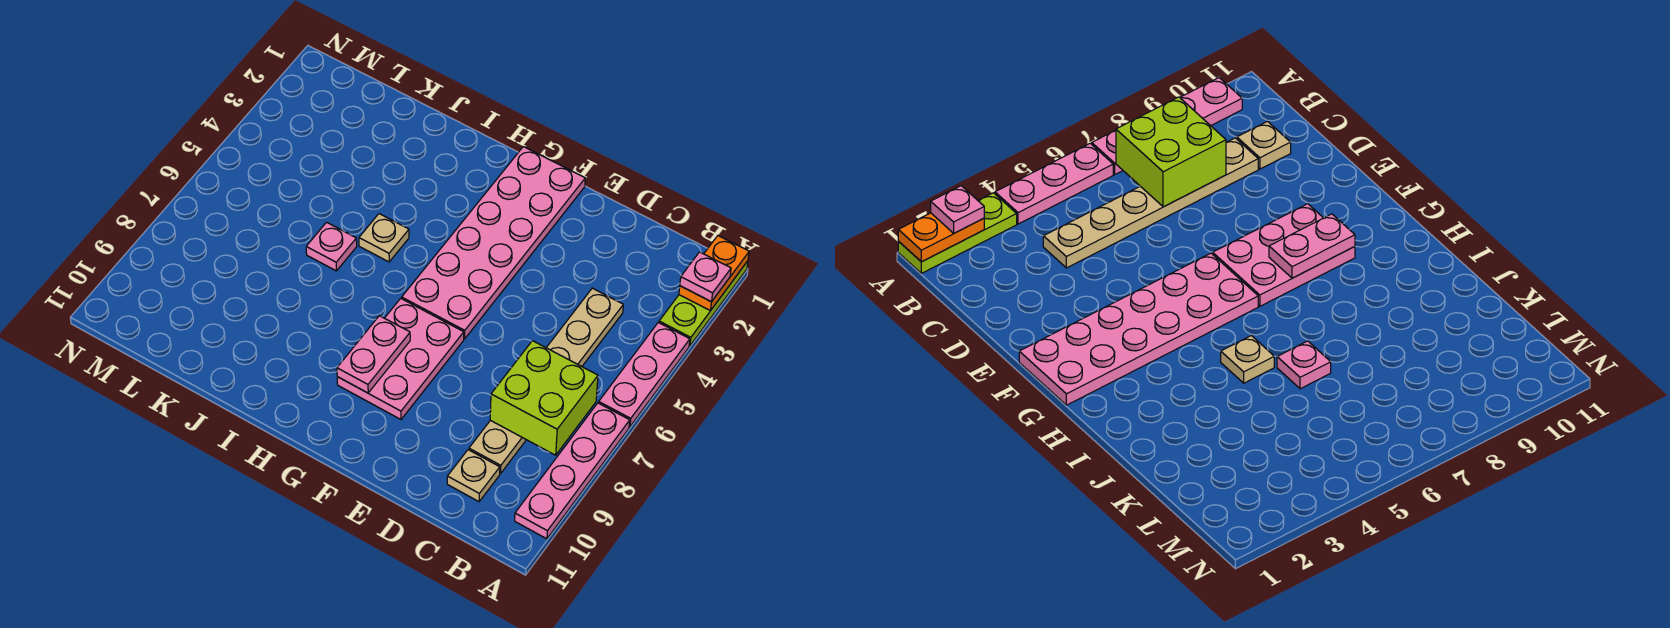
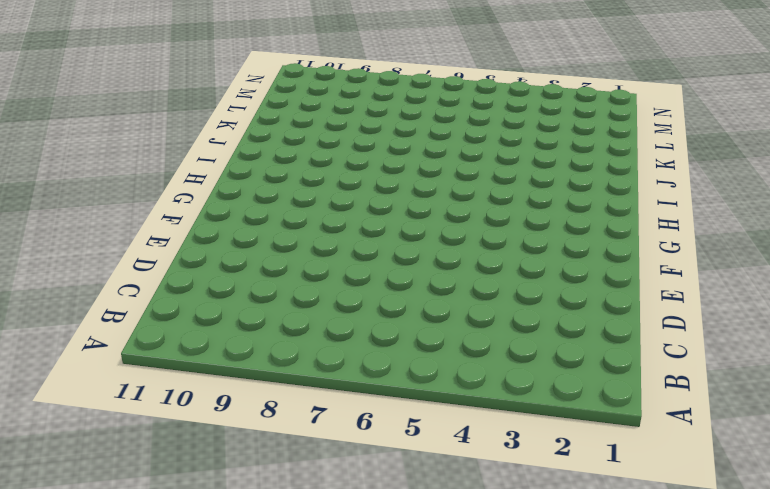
none -> lime plate A1:A3 level 1
none -> pink plate A4:A6 level 1
none -> pink plate A7:A10 level 1

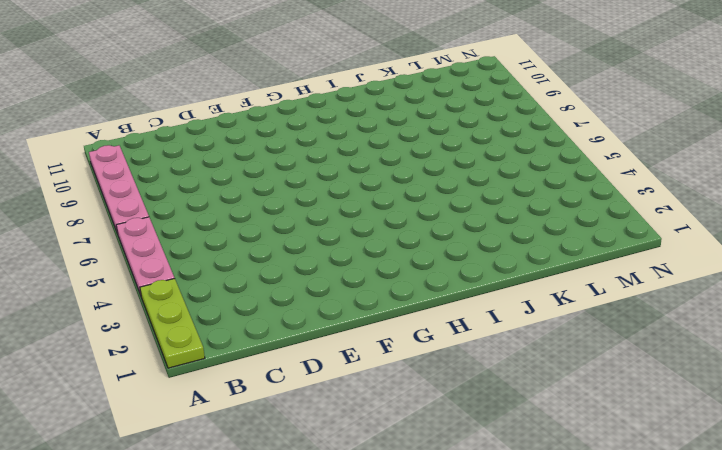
none -> tan plate C4:C9 level 1
none -> tan plate C10 level 1
none -> pink plate F1:G6 level 1

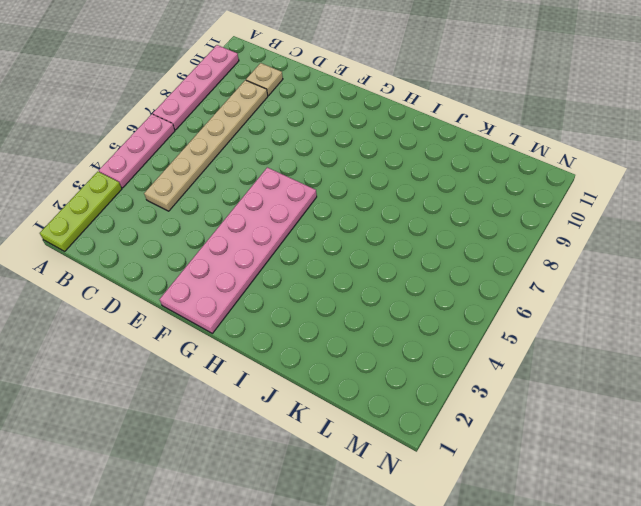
none -> pink plate F7:G9 level 1
none -> tan plate I5 level 1
none -> pink plate J6 level 1

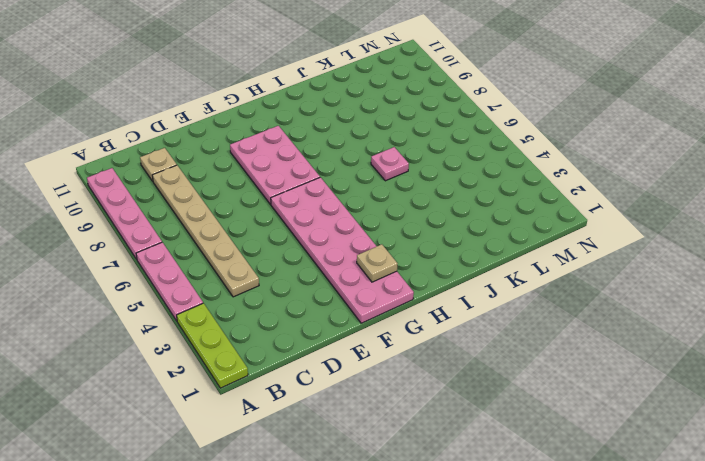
tan plate G2 level 2 -> tan plate I5 level 1
none -> orange plate A1:A2 level 2
none -> lime brick B7:C8 level 2
none -> pink plate G8:G9 level 2

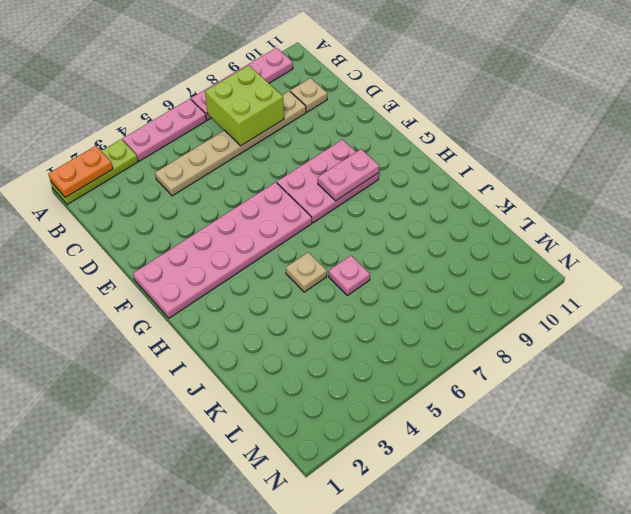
none -> pink plate A2 level 3

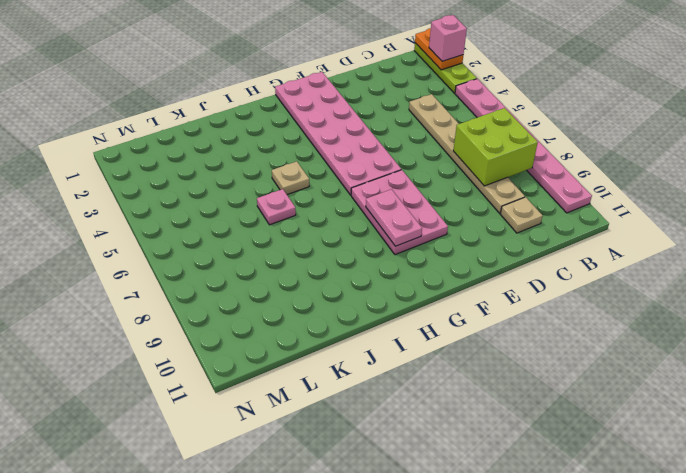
pink brick A2 level 3 -> pink plate A2 level 3

